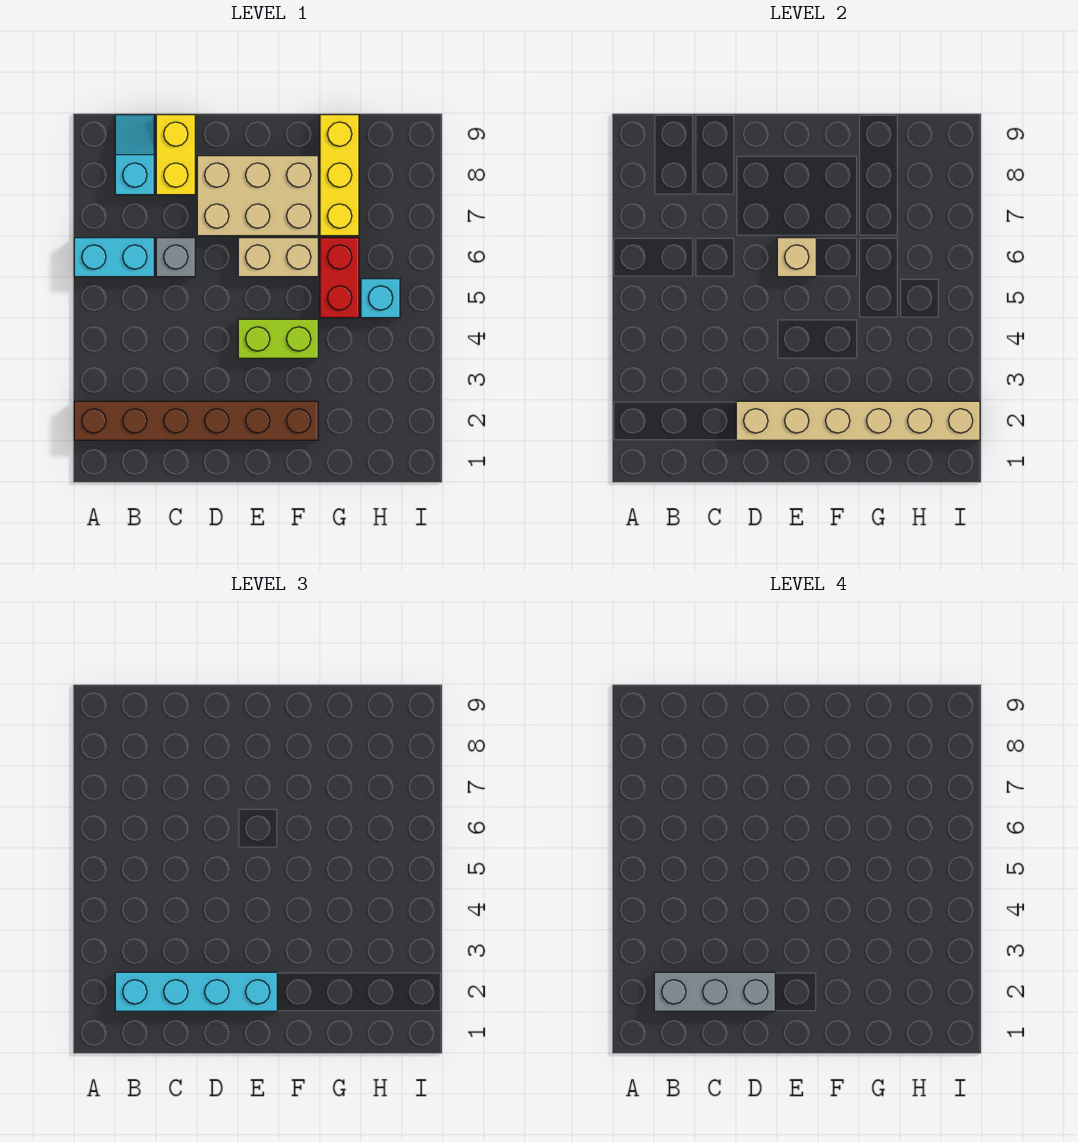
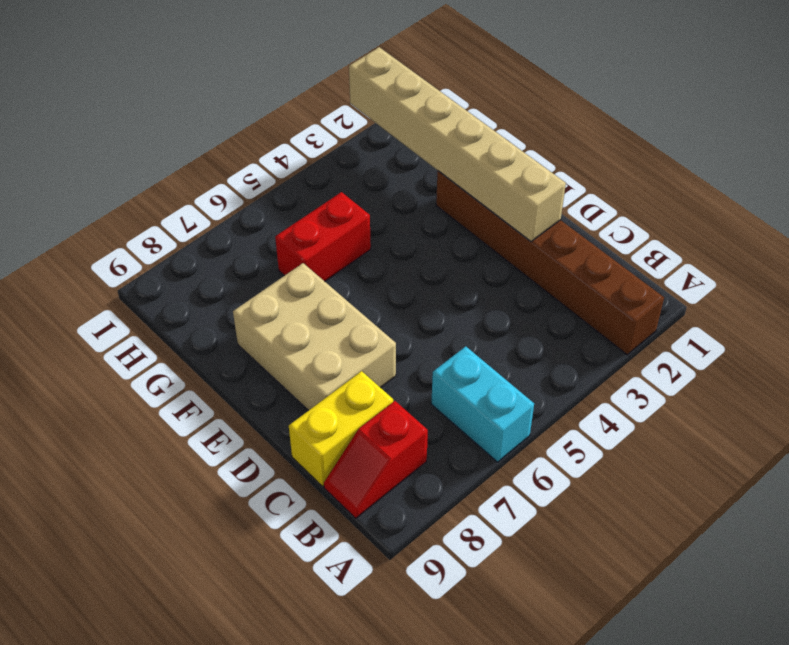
red slope B8:B9 level 1 top 8 -> cyan slope B8:B9 level 1 top 8
none -> grey brick C6 level 1
none -> lime brick E4:F4 level 1
none -> tan brick E6:F6 level 1

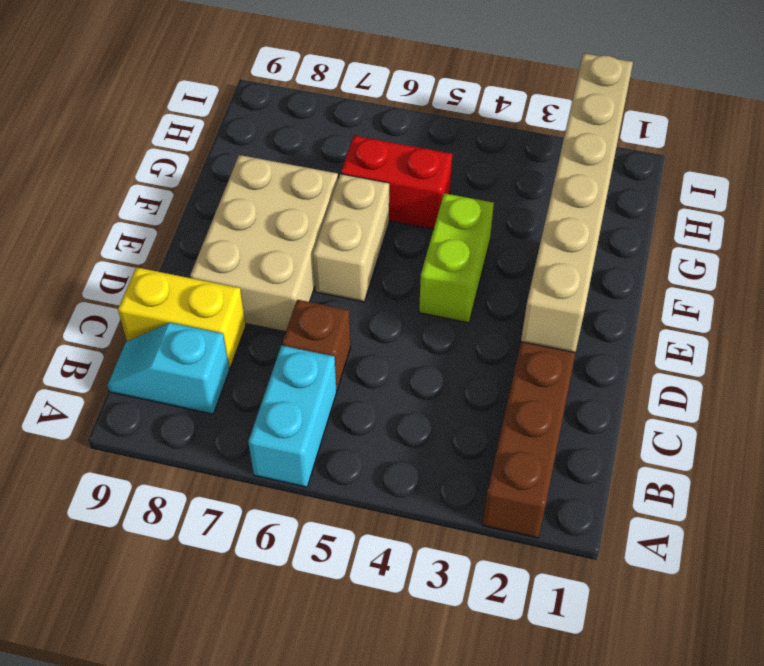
brown brick C6 level 1 -> grey brick C6 level 1
none -> yellow brick G7:G9 level 1
none -> cyan brick H5 level 1
none -> tan brick E6 level 2

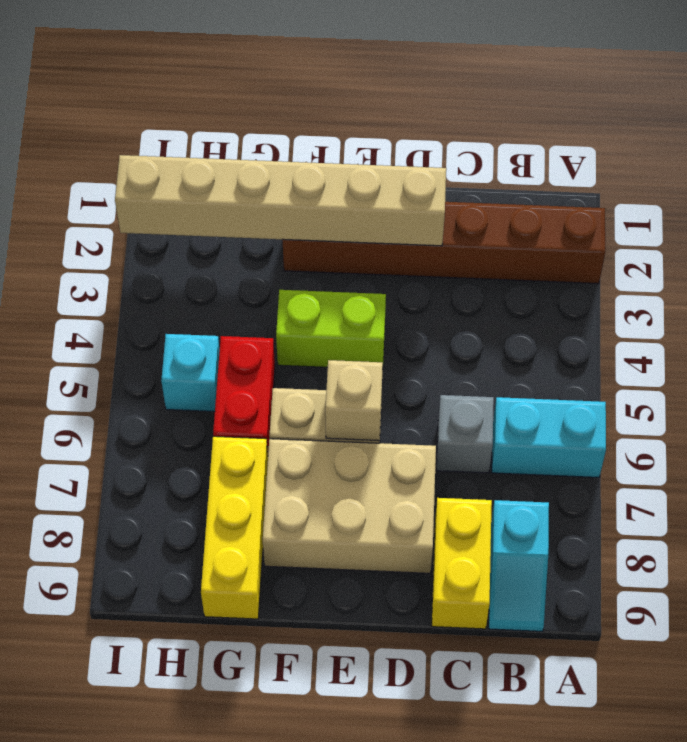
none -> cyan brick B2:E2 level 3
none -> grey brick B2:D2 level 4

